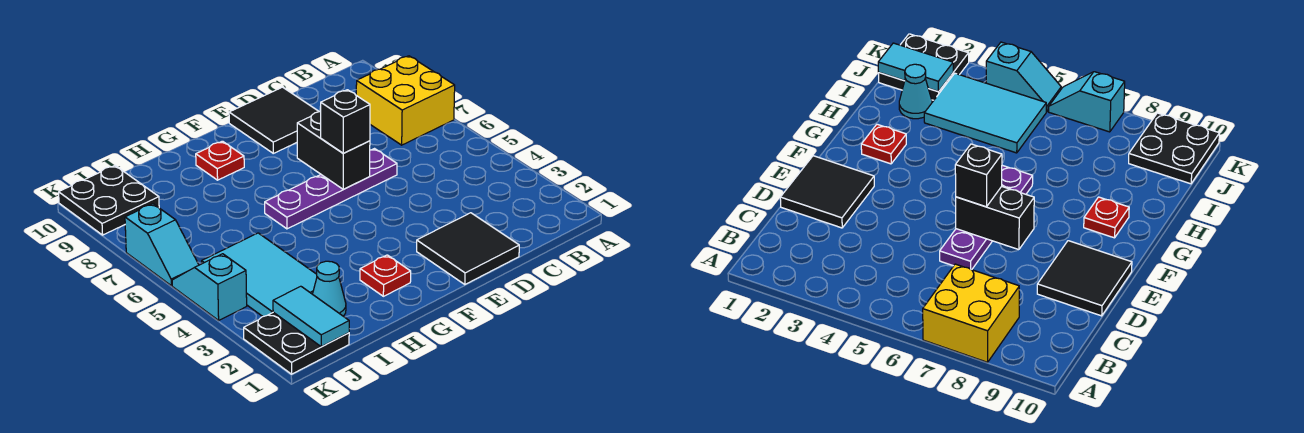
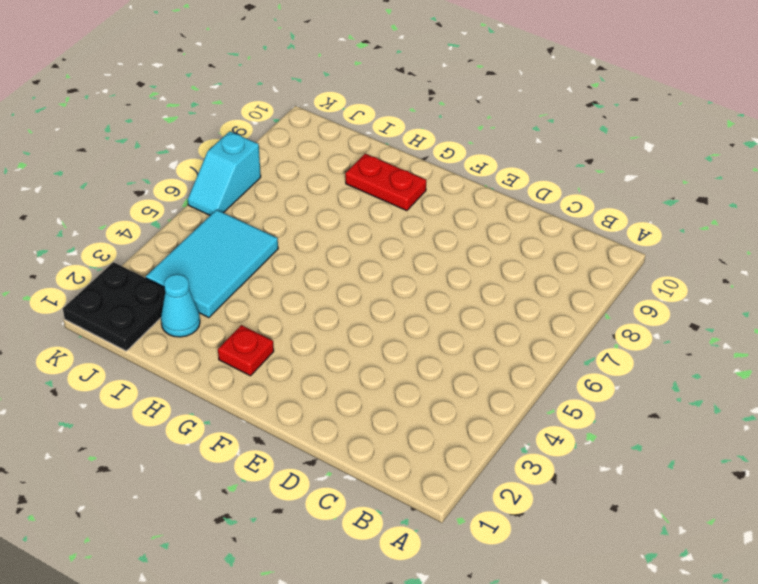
red plate G9:H9 level 1 -> red plate G9 level 1
none -> yellow brick A7:B8 level 1
none -> black tile D1:E2 level 1
none -> purple plate D6:G6 level 1

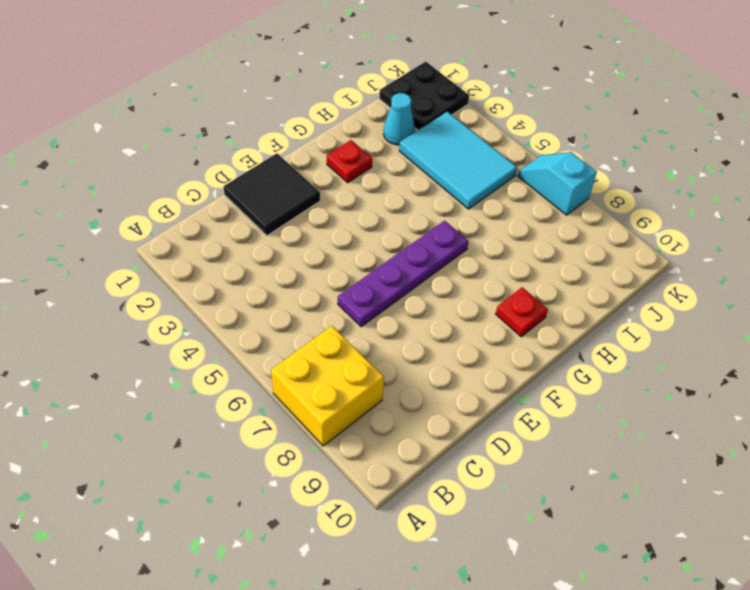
none -> black tile D9:E10 level 1
none -> black plate J9:K10 level 1
none -> cyan slope K4:K5 level 1 top 4

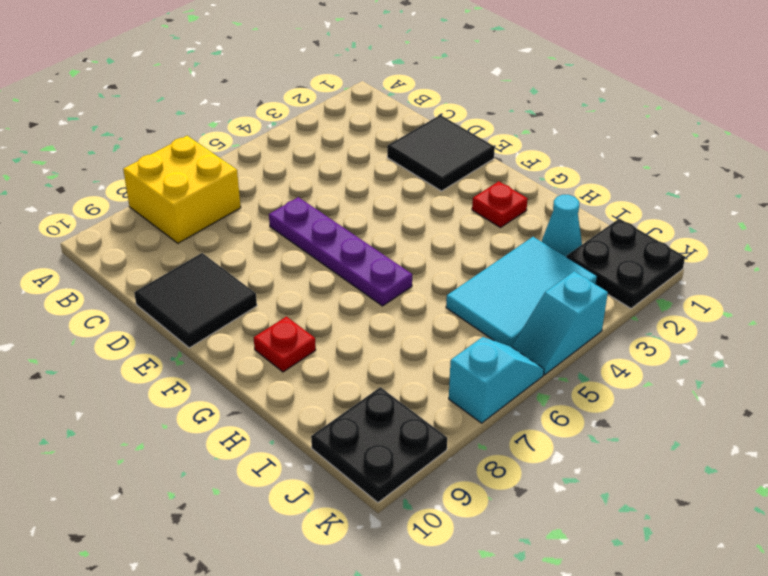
none -> black brick E6:E7 level 2
none -> cyan tile J1:J2 level 2
none -> black brick E6 level 3

